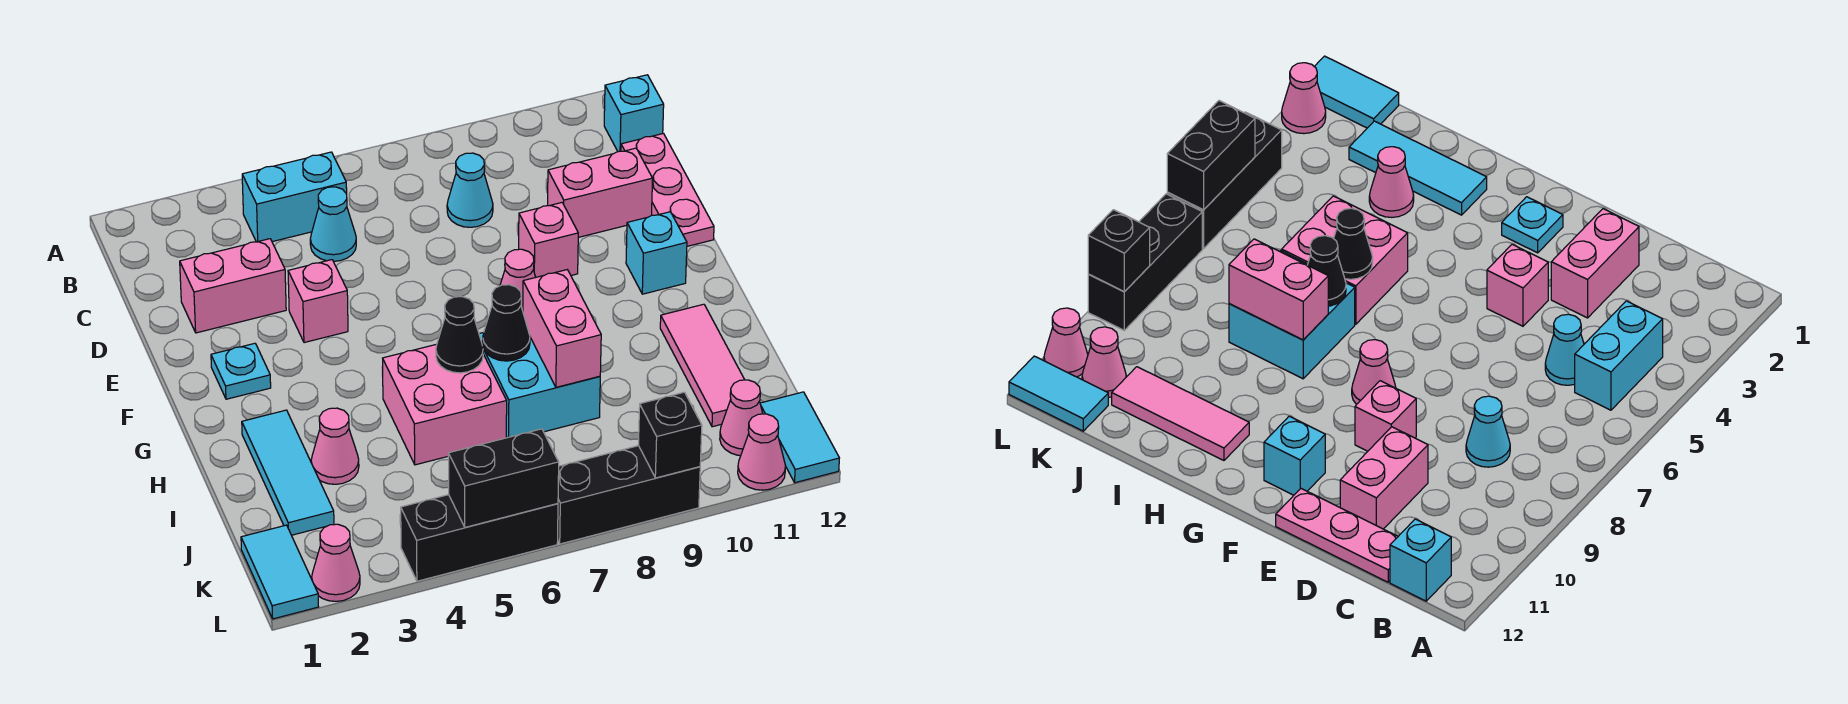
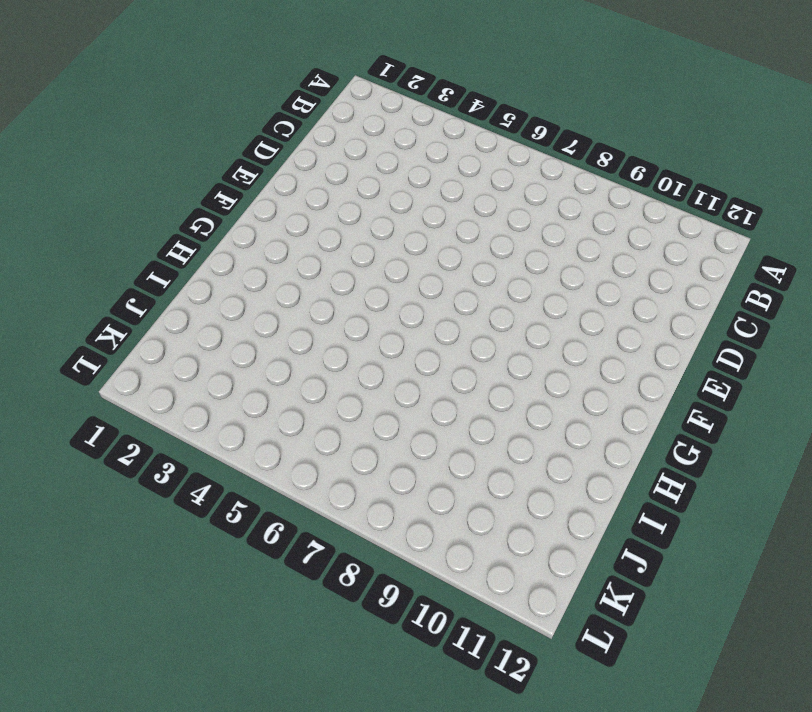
none -> cyan brick B4:B5 level 1
none -> cyan brick B12 level 1
none -> cyan cone C5 level 1

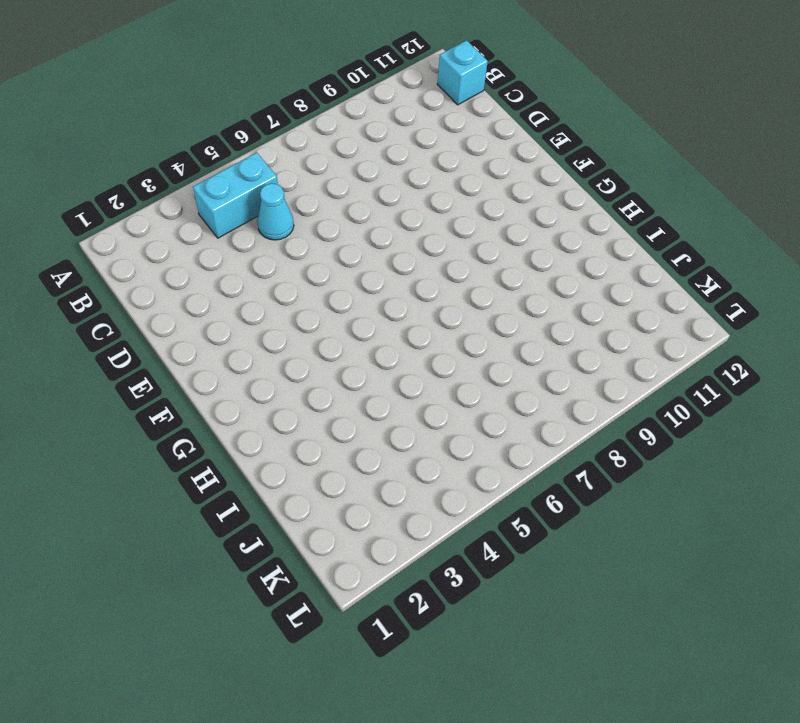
none -> cyan cone C8 level 1
none -> pink plate C12:E12 level 1
none -> pink brick D2:D3 level 1

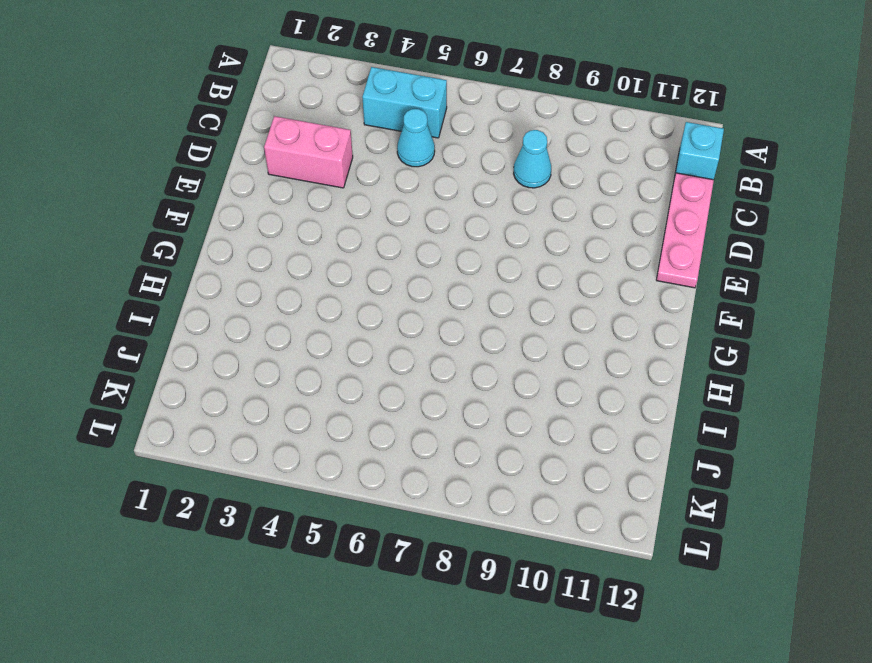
none -> pink brick D10:D11 level 1
none -> pink brick E4 level 1
none -> pink brick E9 level 1

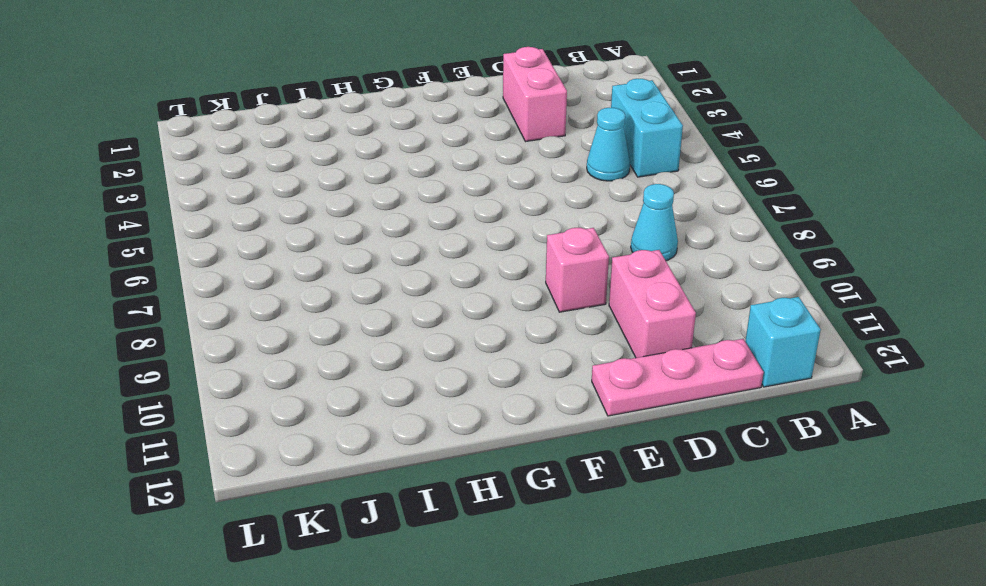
none -> pink brick E4 level 1
none -> cyan plate F2 level 1
none -> pink cone F8 level 1

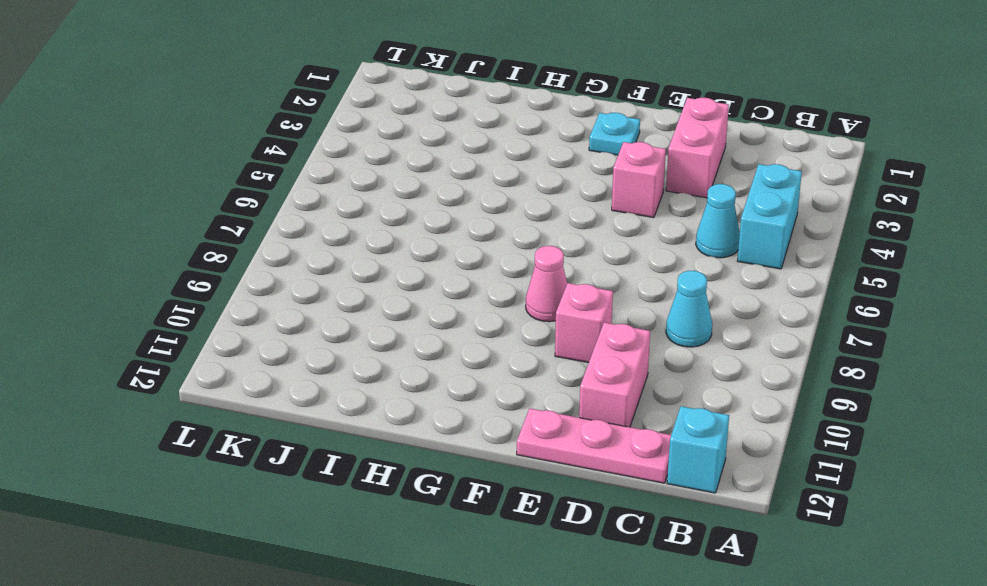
none -> cyan brick F11 level 1
none -> cyan tile H2:J2 level 1
none -> pink brick H5:I6 level 1

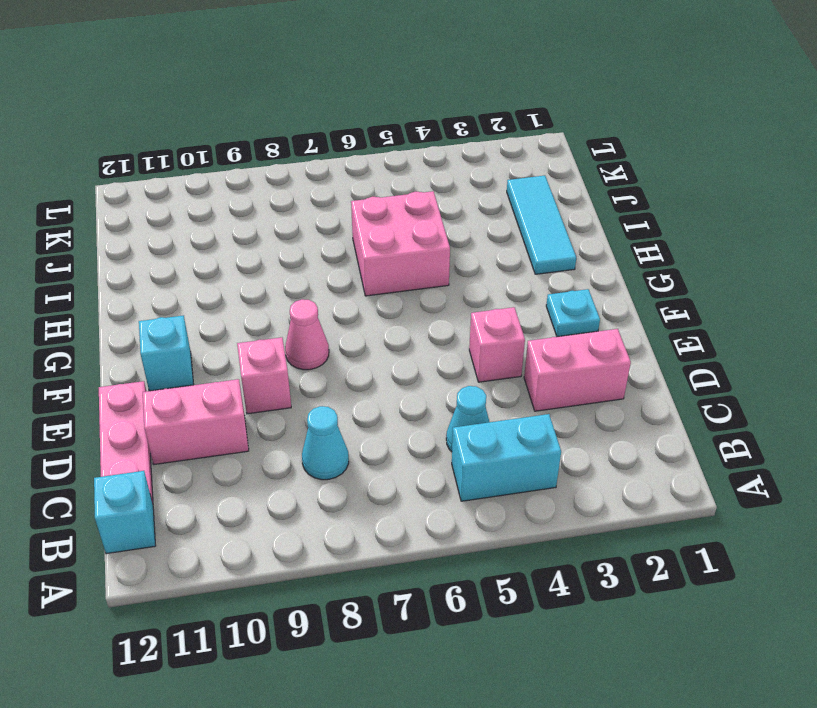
none -> cyan brick H7:I8 level 1
none -> pink tile H11:J11 level 1
none -> pink cone I3 level 1

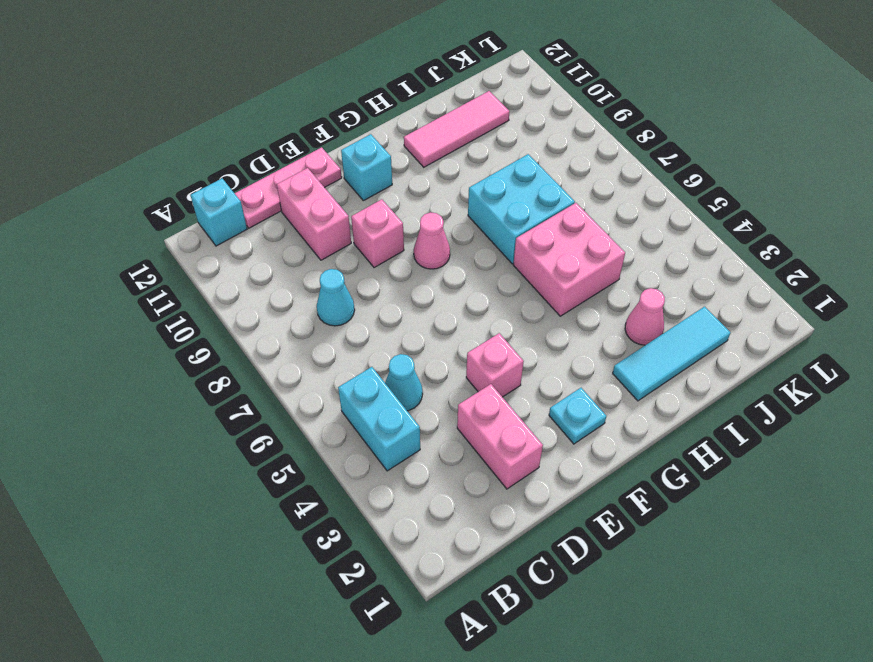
none -> cyan tile K1:L1 level 1
none -> pink cone K11 level 1
none -> cyan tile K12:L12 level 1

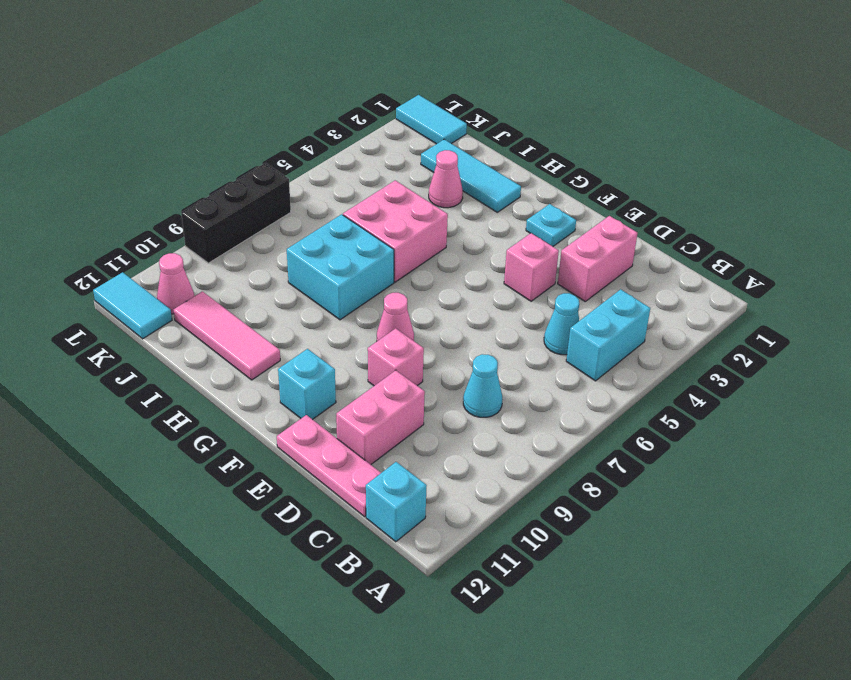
none -> pink cone L2 level 1
none -> black brick L4:L6 level 1
none -> pink cone L11 level 1

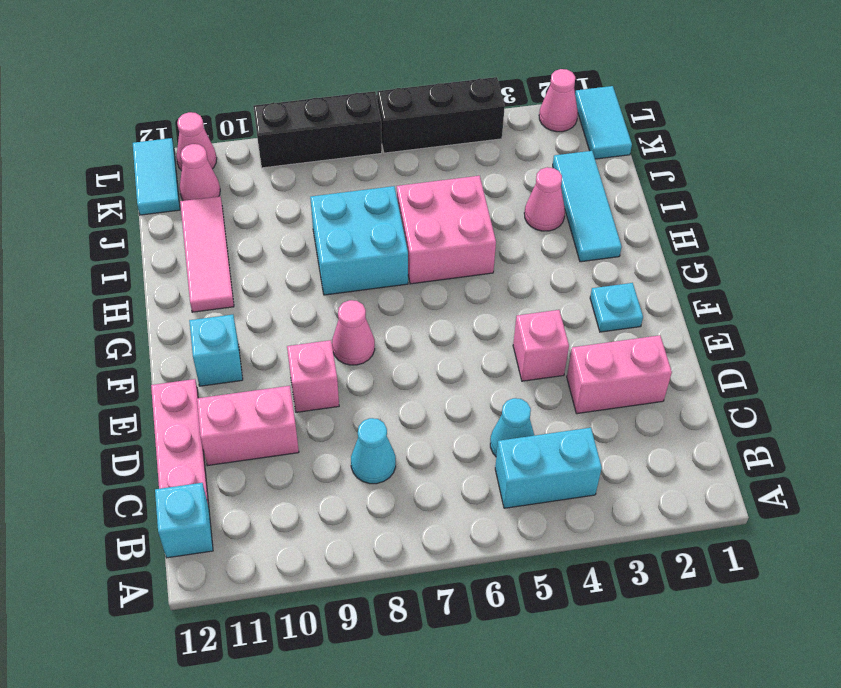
none -> black cone H6 level 2
none -> black cone H7 level 2
none -> pink brick H8:I8 level 2

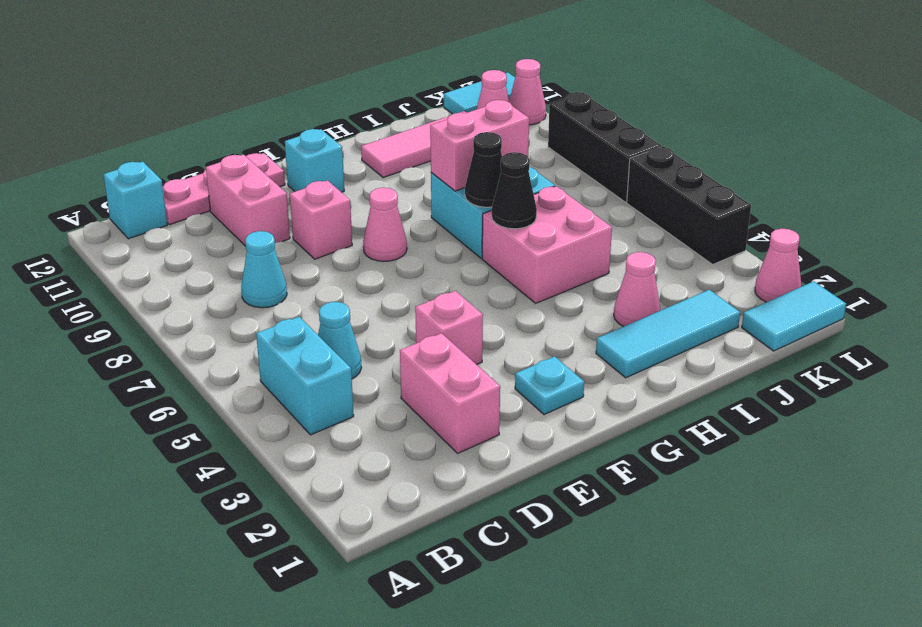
none -> black brick L5:L6 level 2
none -> black brick L9 level 2

